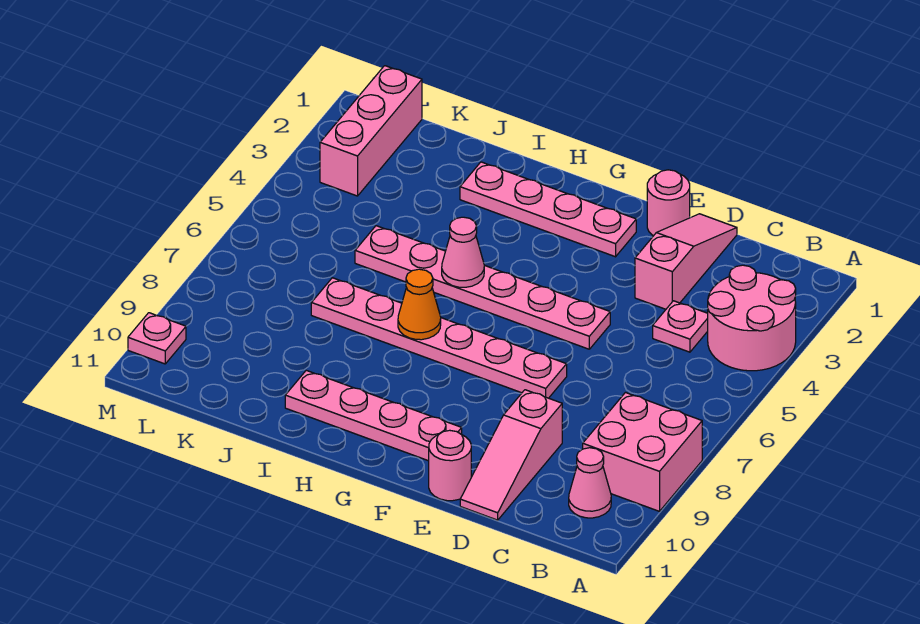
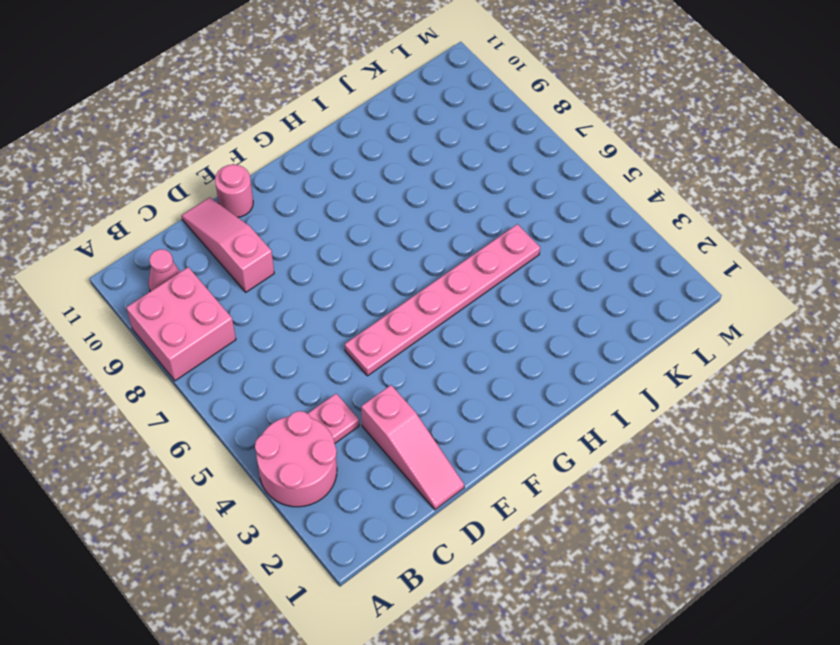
none -> pink round brick E1 level 1
none -> pink plate E7:J7 level 1
none -> pink plate F2:I2 level 1

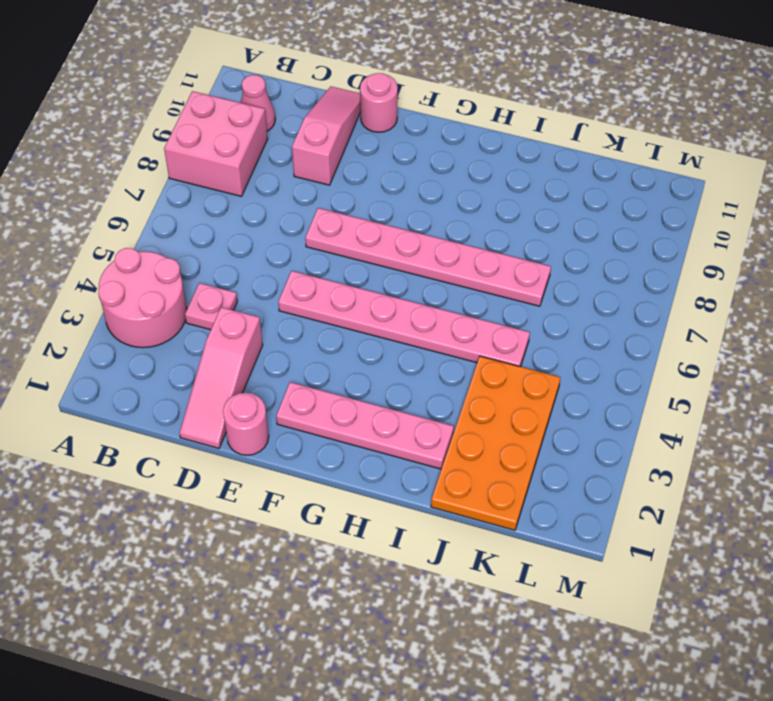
orange plate J1:K4 level 1 -> none
none -> pink plate F10:I10 level 1
none -> pink brick L1:L3 level 1
none -> pink plate M10 level 1

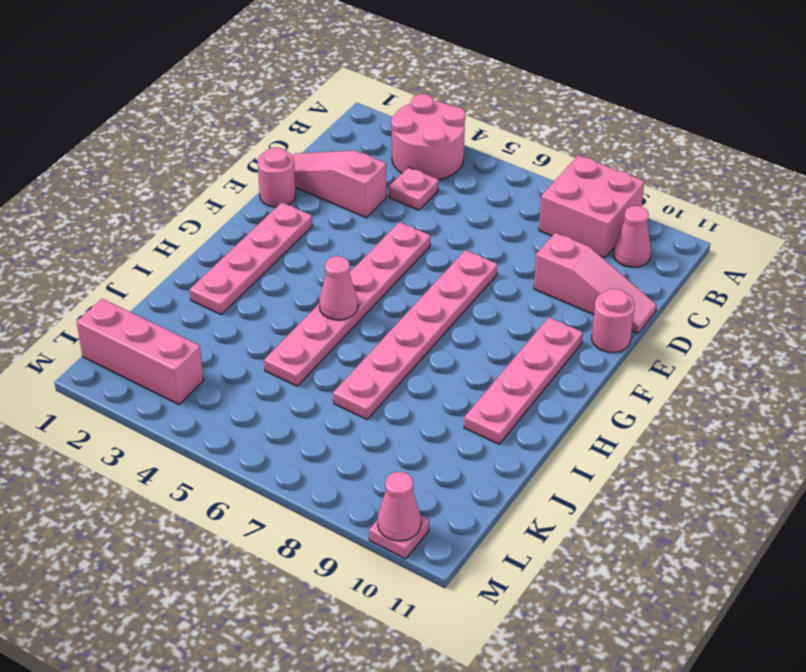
pink cone M10 level 2 -> none
none -> orange cone H7 level 2

